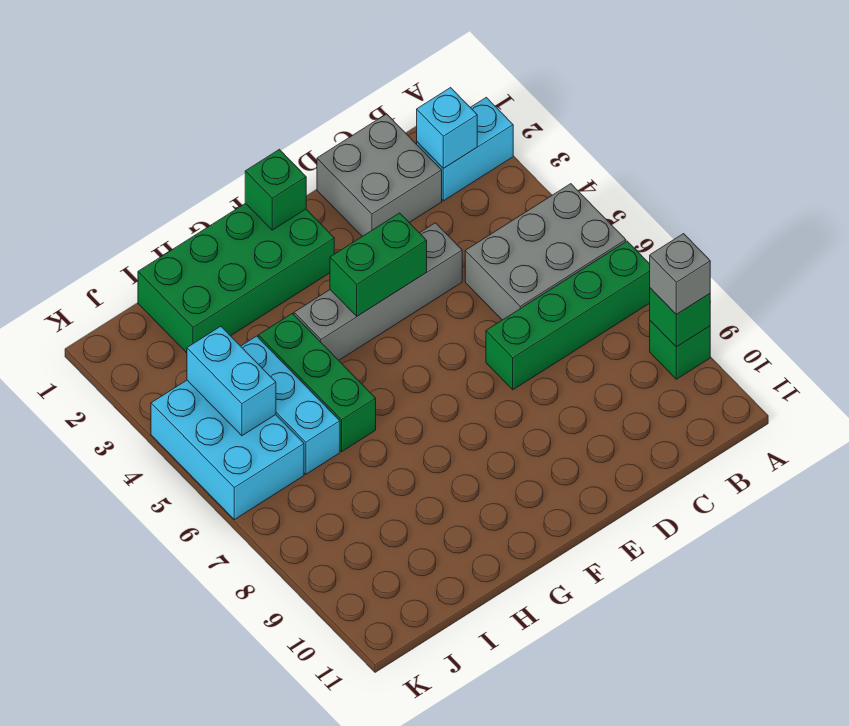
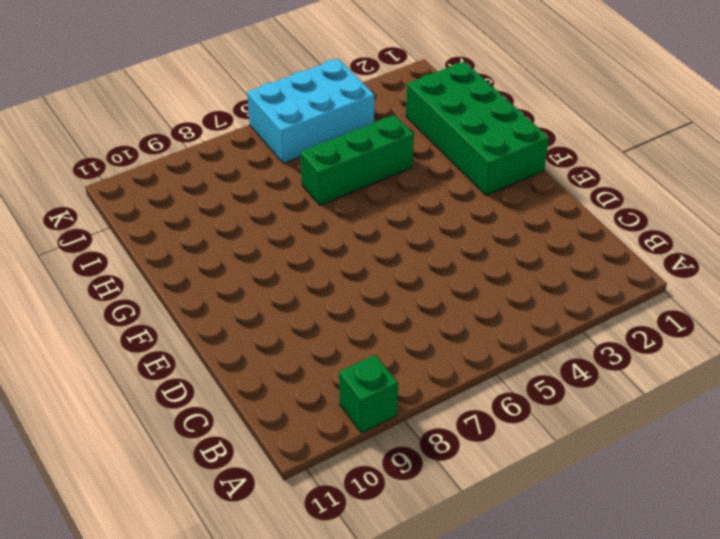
none -> cyan brick A2:B2 level 1
none -> grey brick A5:C6 level 1
none -> green brick A7:D7 level 1

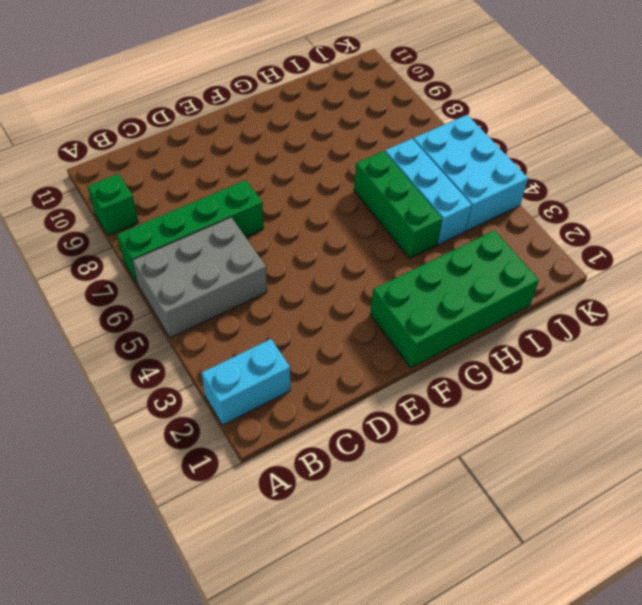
none -> grey brick C1:D2 level 1
none -> grey brick D4:G4 level 1
none -> green brick A9 level 2

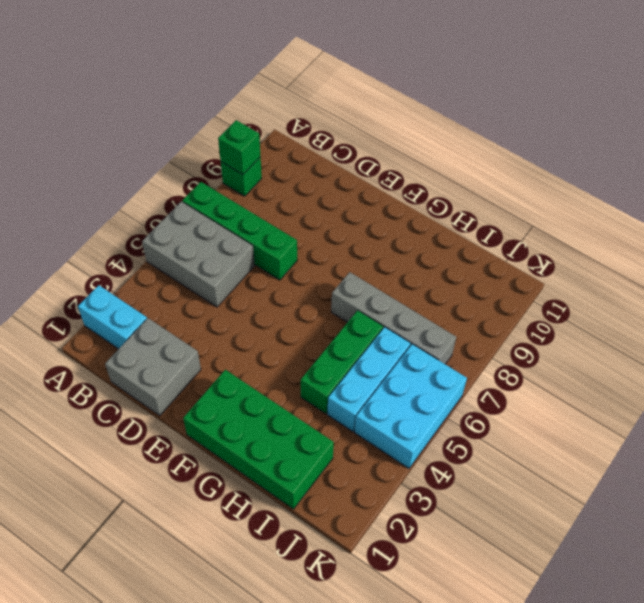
grey brick G7:J7 level 1 -> grey brick D4:G4 level 1
none -> cyan brick B2 level 2
none -> green brick E4:F4 level 2
none -> green brick F1 level 2

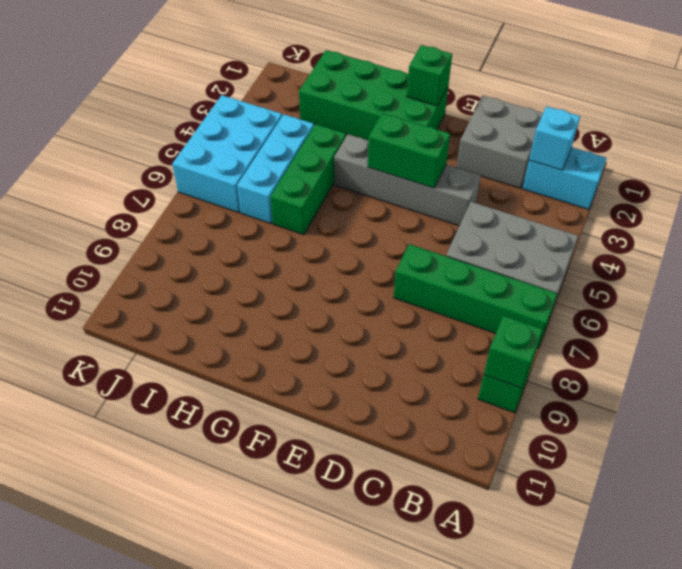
none -> cyan brick J4:J5 level 2
none -> grey brick A9 level 3

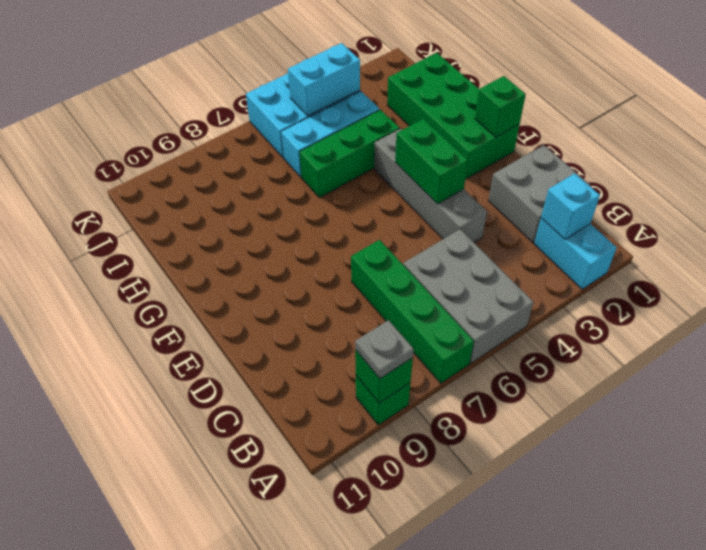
grey plate A9 level 3 -> grey brick A9 level 3

